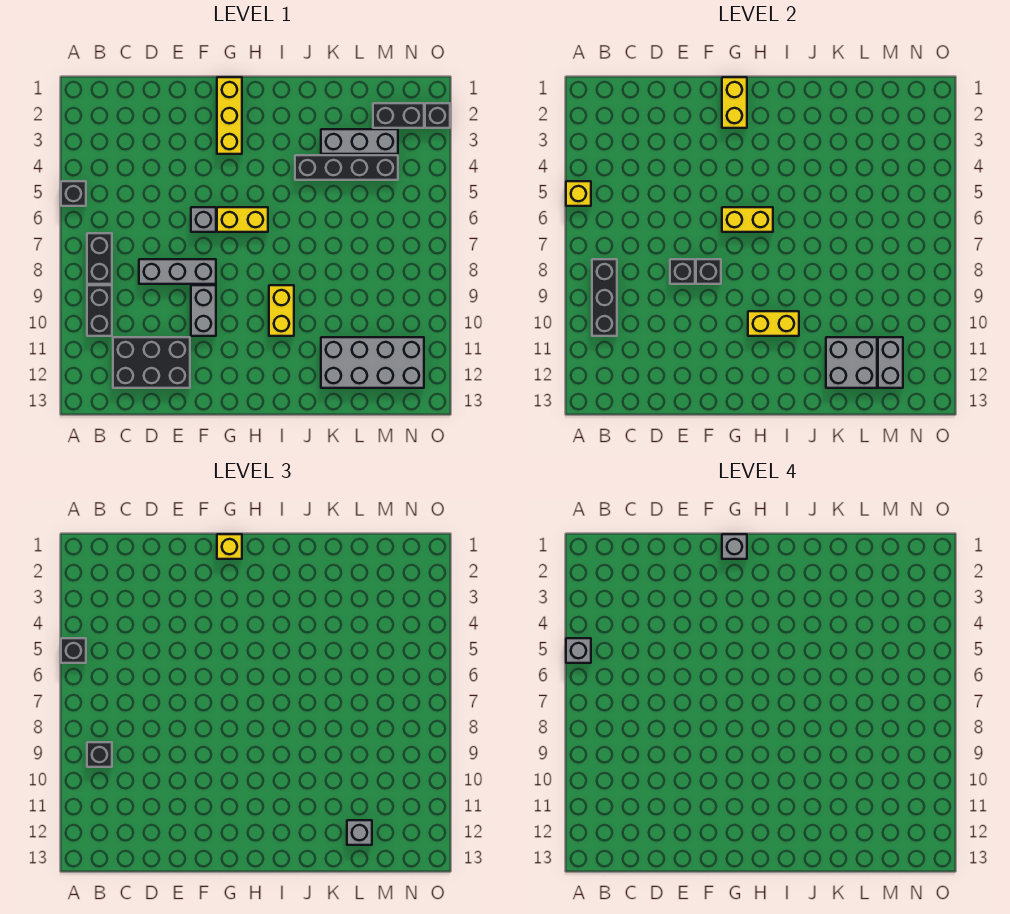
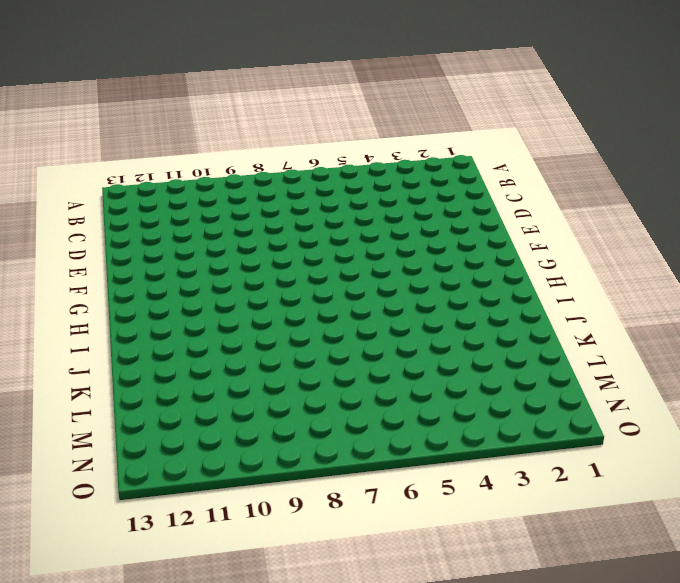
none -> black brick A5 level 1
none -> black brick B7:B8 level 1
none -> black brick B9:B10 level 1
none -> black brick C11:E12 level 1

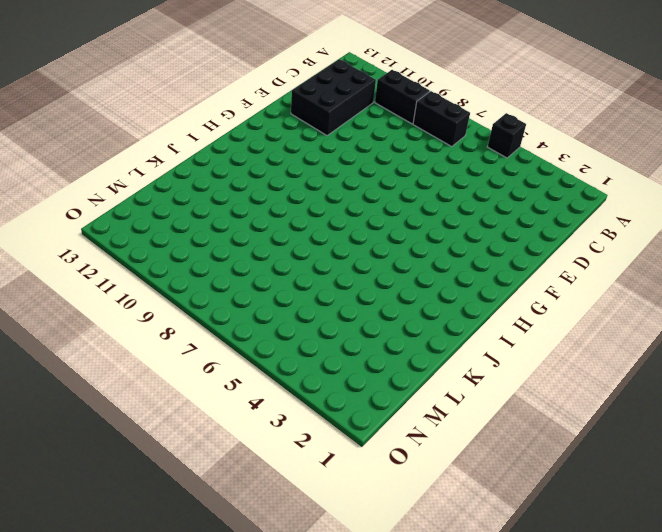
none -> grey brick D8:F8 level 1
none -> grey brick F6 level 1
none -> grey brick F9:F10 level 1
none -> yellow brick G1:G3 level 1

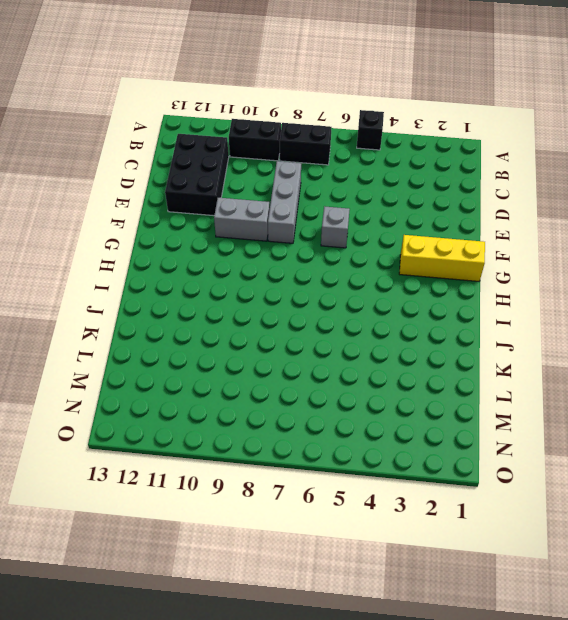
none -> yellow brick G6:H6 level 1
none -> yellow brick I9:I10 level 1
none -> black brick J4:M4 level 1
none -> grey brick K3:M3 level 1

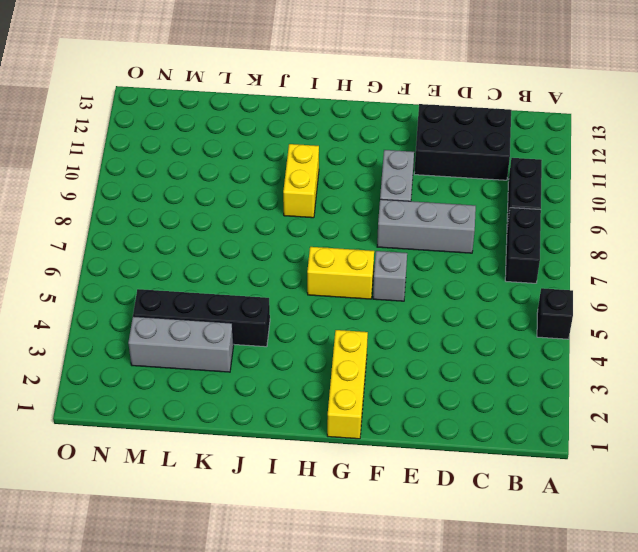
none -> grey brick K11:N12 level 1
none -> black brick M2:N2 level 1
none -> black brick O2 level 1
none -> yellow brick A5 level 2

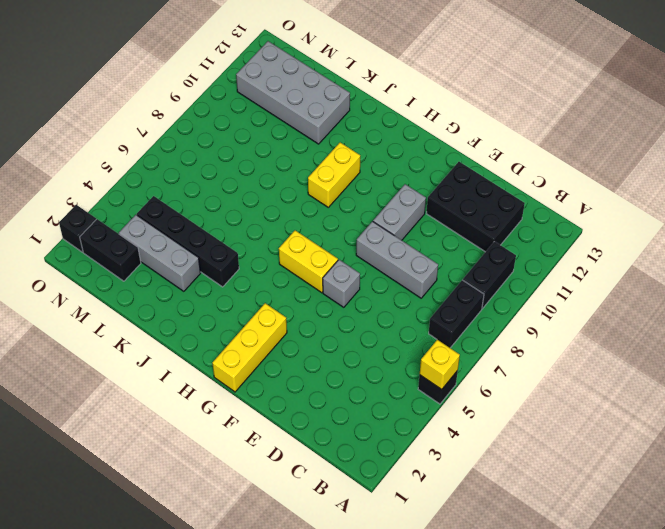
none -> black brick B8:B10 level 2
none -> black brick E8 level 2
none -> black brick F8 level 2
none -> yellow brick G1:G2 level 2

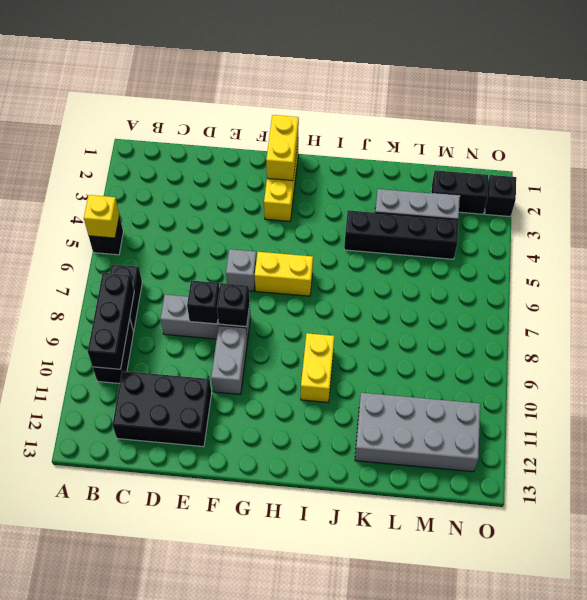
none -> yellow brick G6:H6 level 2
none -> yellow brick H10:I10 level 2
none -> grey brick K11:L12 level 2
none -> grey brick M11:M12 level 2

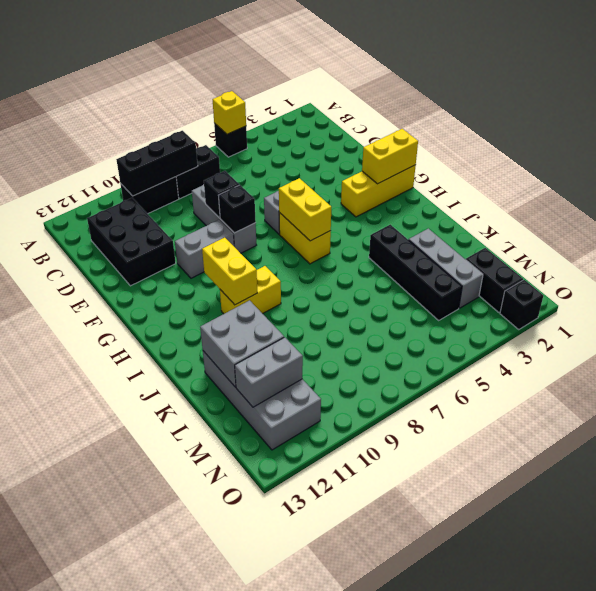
none -> black brick A5 level 3
none -> black brick B9 level 3
none -> yellow brick G1 level 3
none -> grey brick L12 level 3

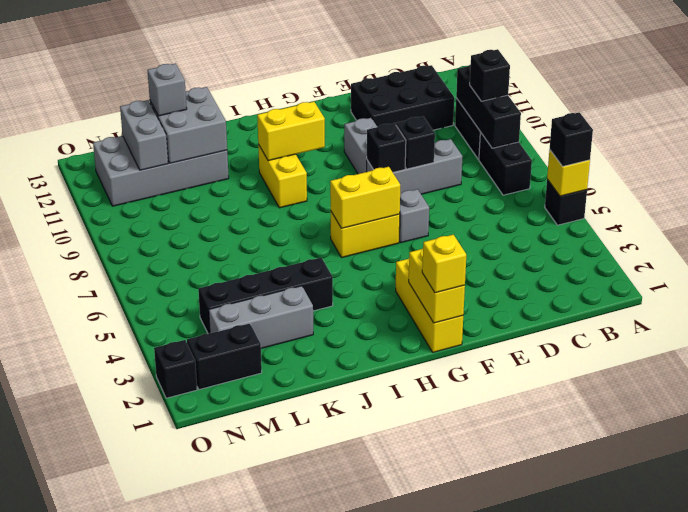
none -> grey brick A5 level 4
none -> grey brick G1 level 4

